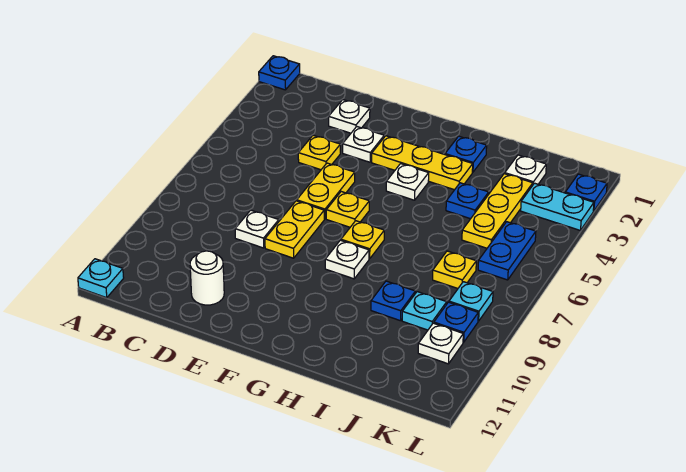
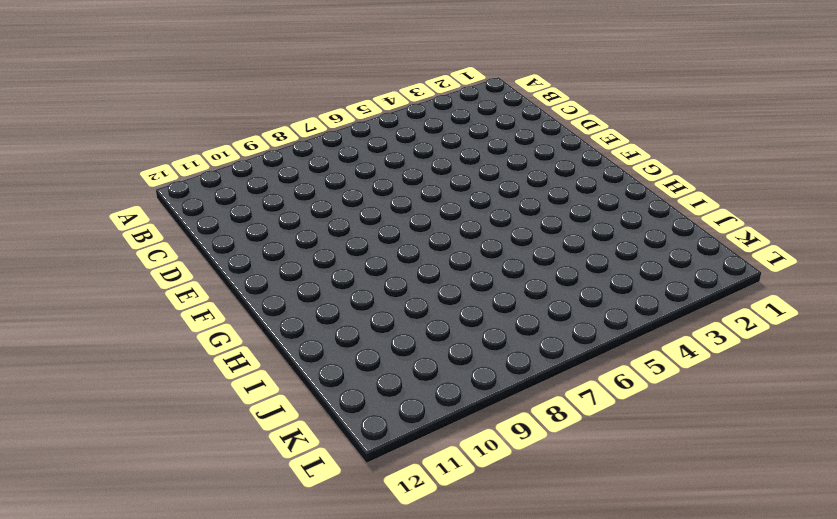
none -> blue plate A1 level 1
none -> cyan plate A12 level 1
none -> white plate D2 level 1

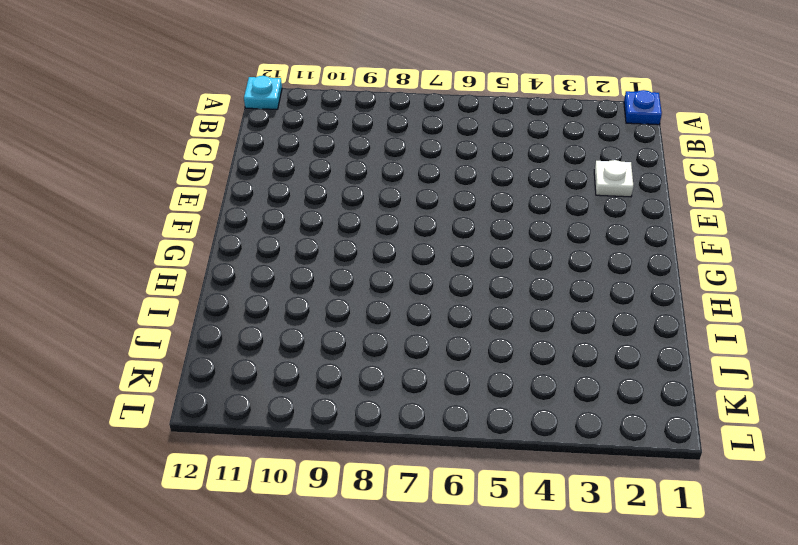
none -> yellow plate D4 level 1
none -> white plate D8 level 1
none -> white round brick D11 level 1

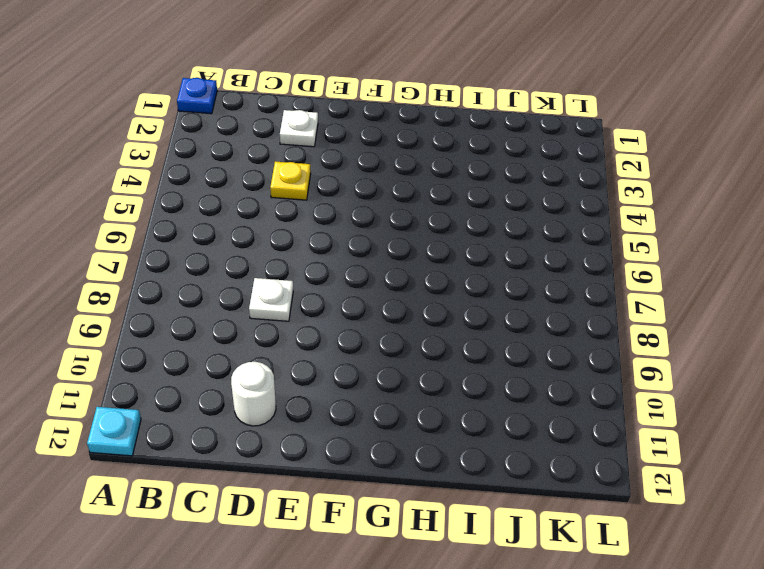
none -> white plate E3 level 1
none -> yellow plate E5:E6 level 1
none -> yellow plate E7:E8 level 1

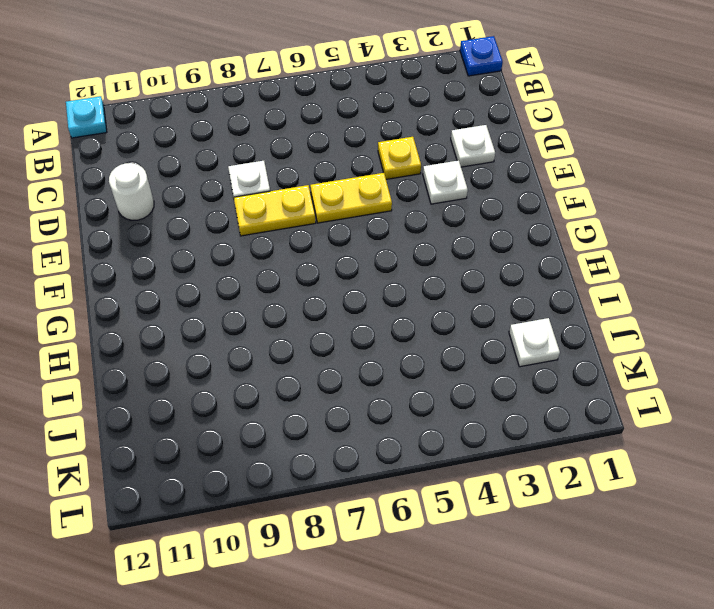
none -> yellow plate F3:H3 level 1
none -> yellow plate F6 level 1
none -> white plate G4 level 1

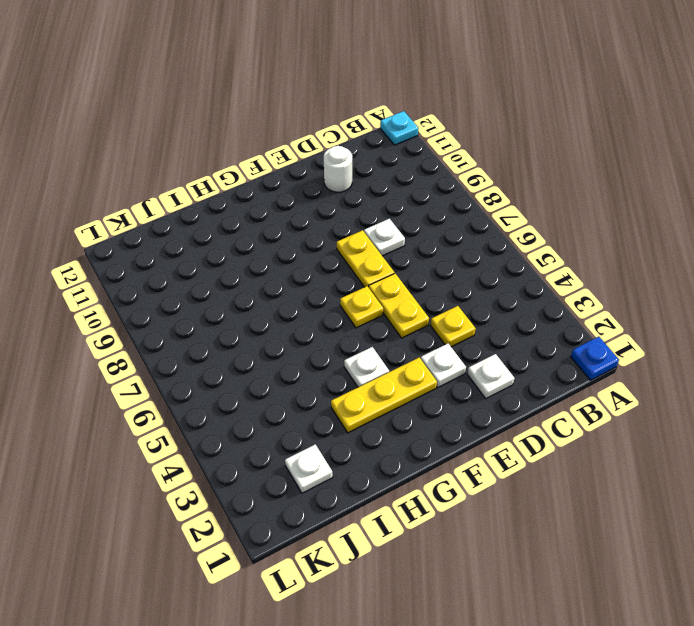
none -> yellow plate G7 level 1
none -> white plate G8 level 1
none -> blue plate H2 level 1

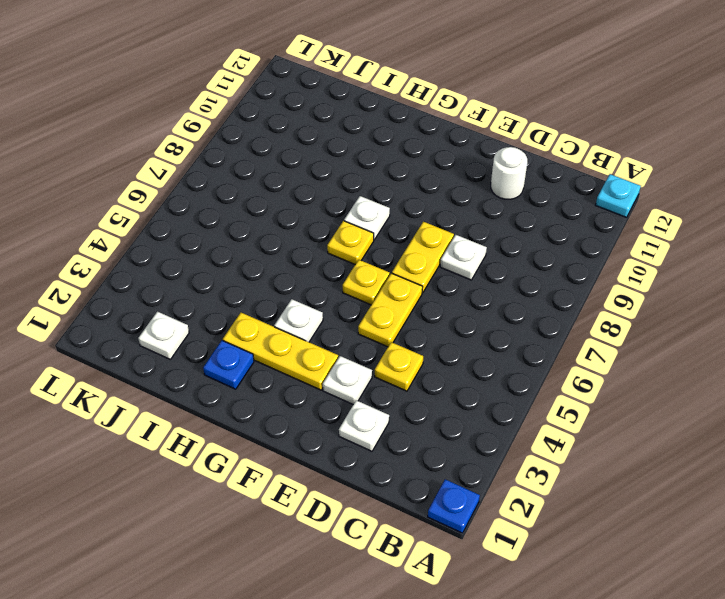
none -> blue plate I4 level 1
none -> blue plate I9 level 1
none -> yellow plate J3:J5 level 1

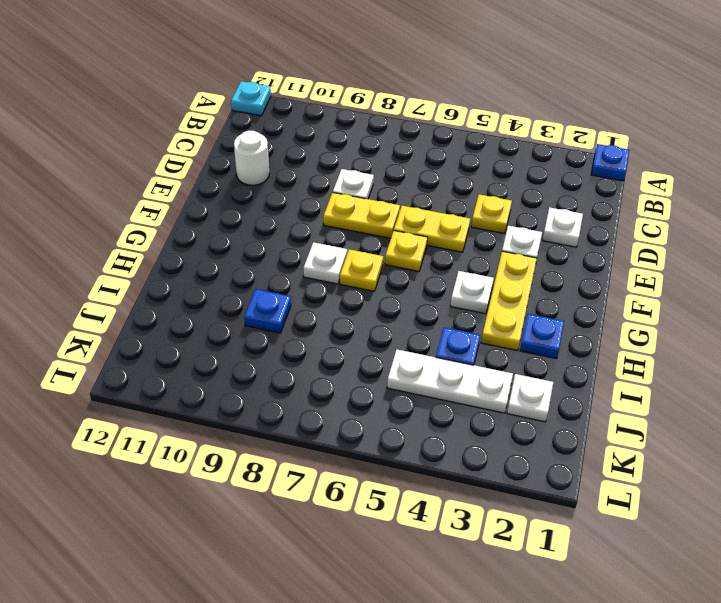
white plate J3:J5 level 1 -> yellow plate J3:J5 level 1
none -> yellow plate J7 level 1
none -> cyan plate J9 level 1
none -> cyan plate K3:L3 level 1

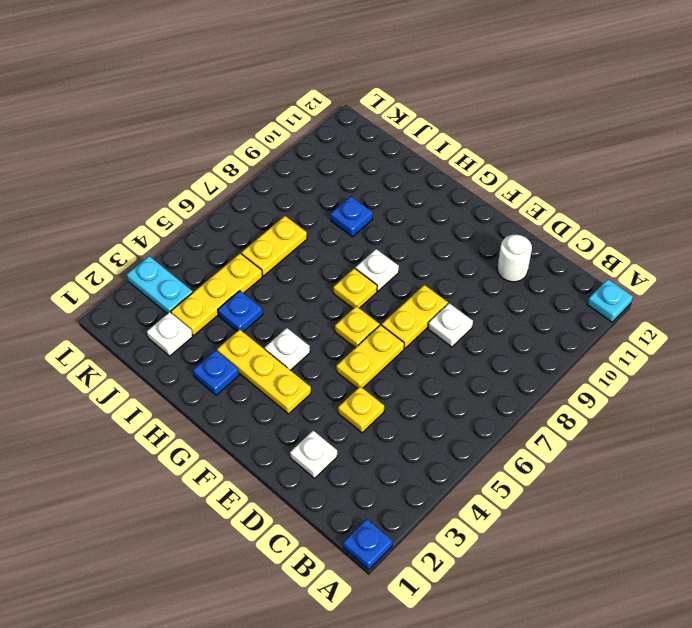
yellow plate J6:J7 level 1 -> yellow plate J7 level 1
none -> white plate E3 level 1
none -> cyan plate J9 level 1
none -> blue plate K5:K6 level 1

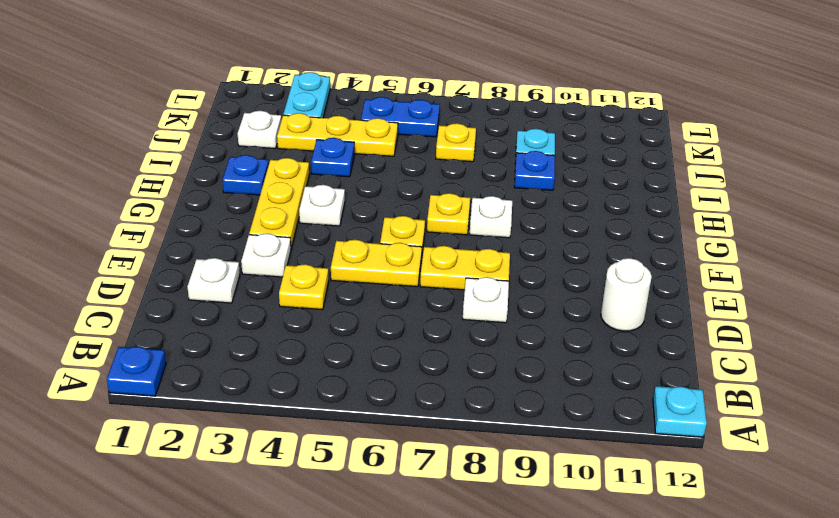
none -> cyan plate K8 level 1
none -> blue plate K9 level 1
none -> white plate K10 level 1

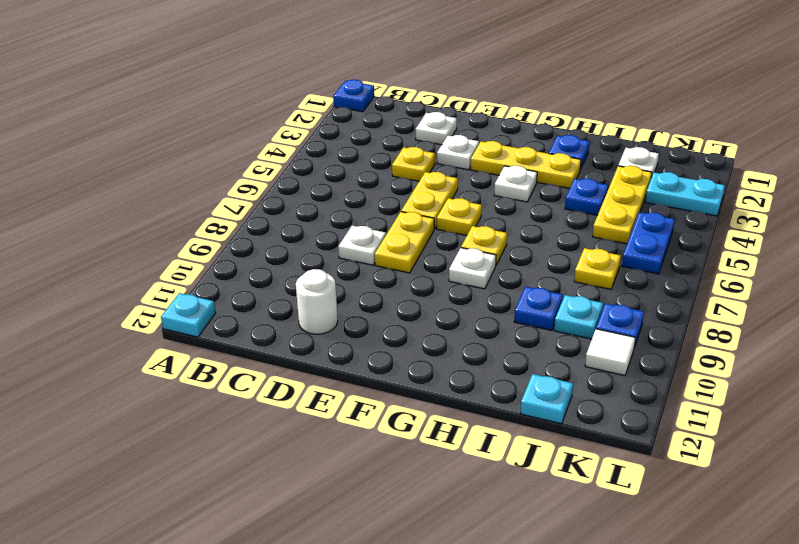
cyan plate J12 level 1 -> cyan plate K8 level 1
white tile K10 level 1 -> white plate K10 level 1
none -> blue plate L2 level 1

